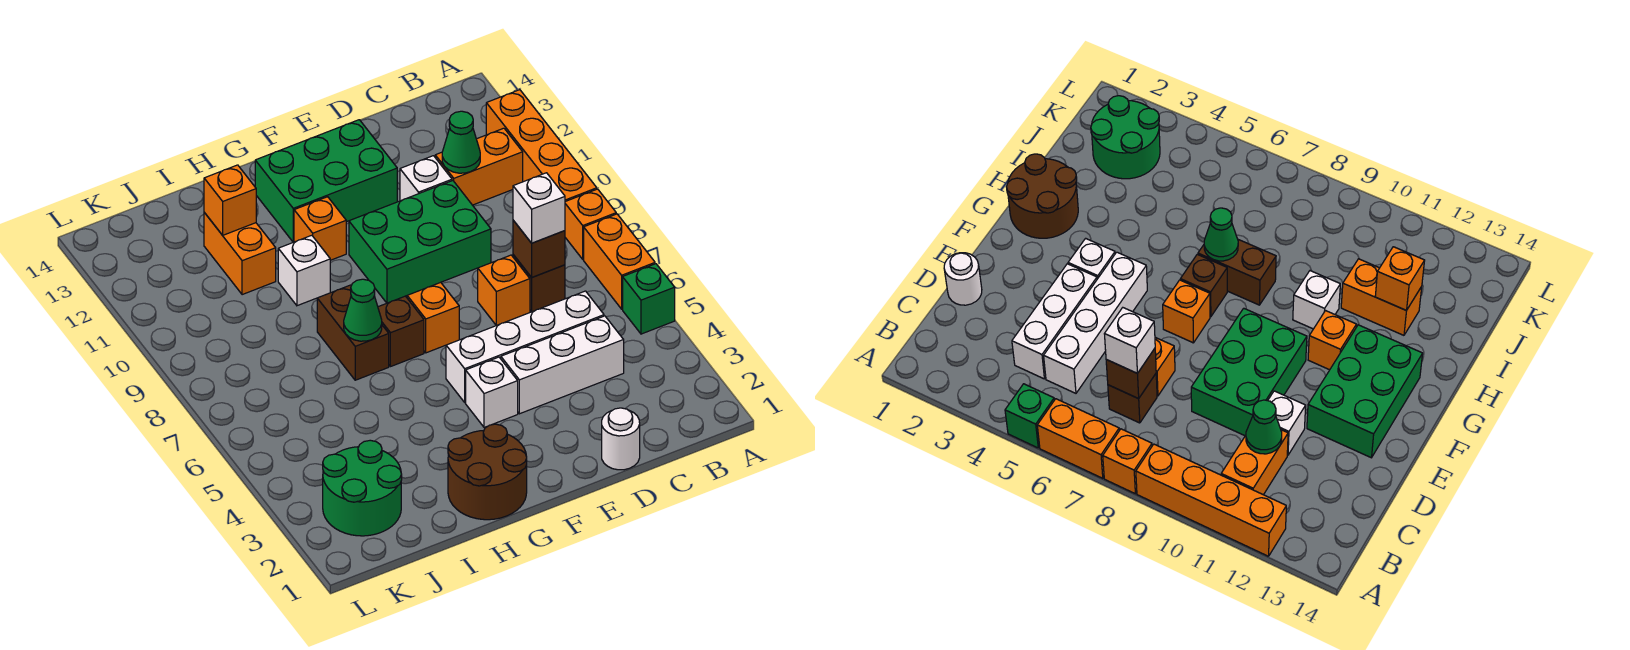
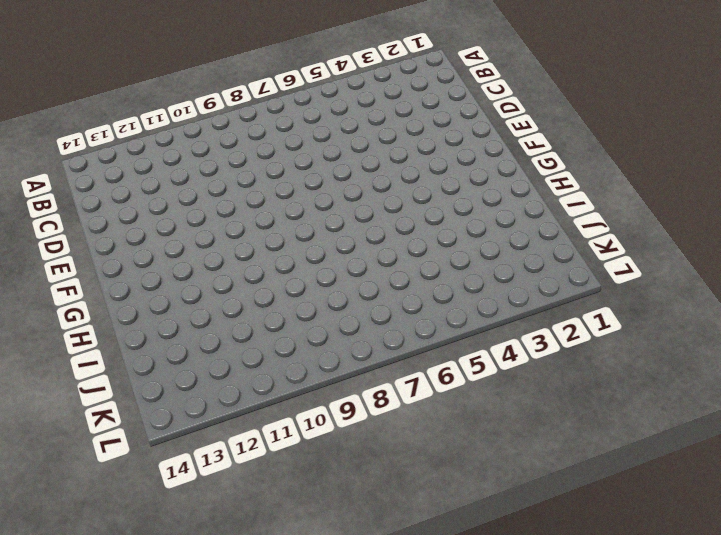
none -> green brick A5 level 1
none -> orange brick A6:A7 level 1
none -> orange brick A8 level 1

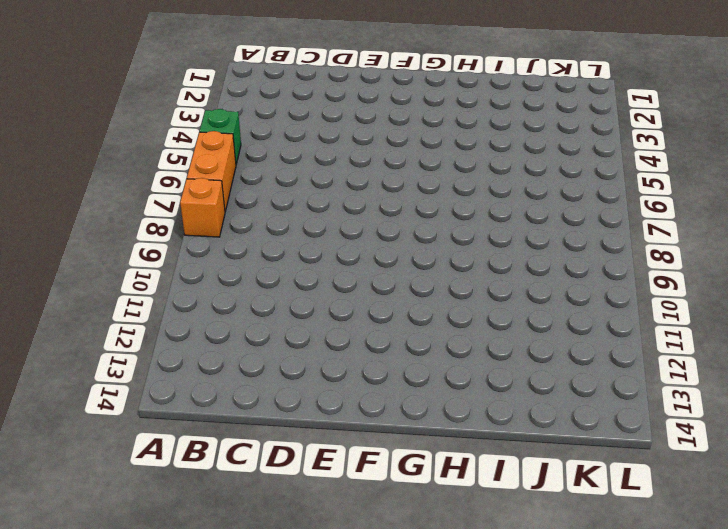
none -> orange brick A9:A12 level 1
none -> orange brick B11:C11 level 1
none -> white brick C4:E4 level 1

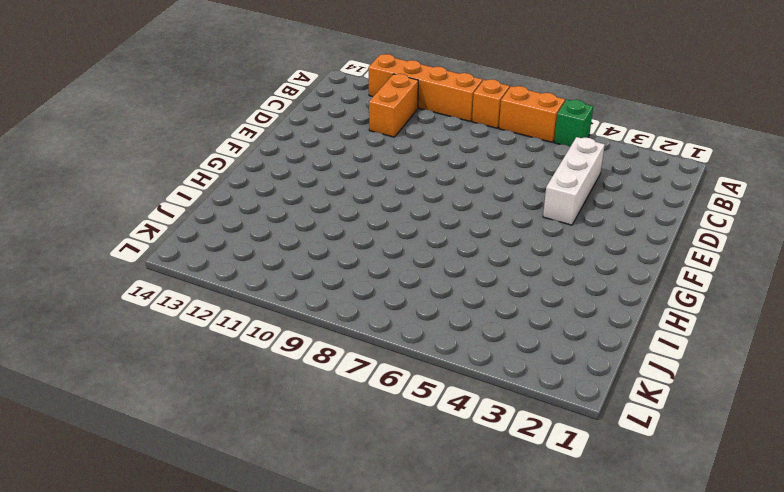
none -> white brick C5:F5 level 1
none -> brown brick C7 level 1
none -> white round brick D1 level 1

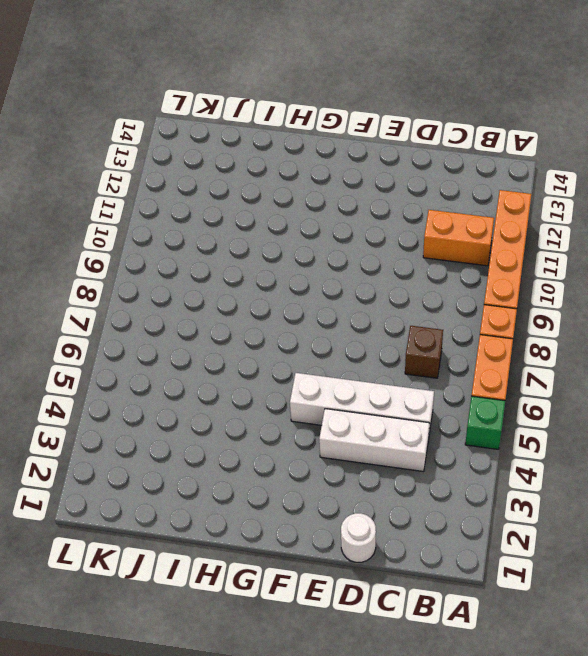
none -> orange brick D7 level 1
none -> green brick D9:F10 level 1
none -> white brick D11 level 1

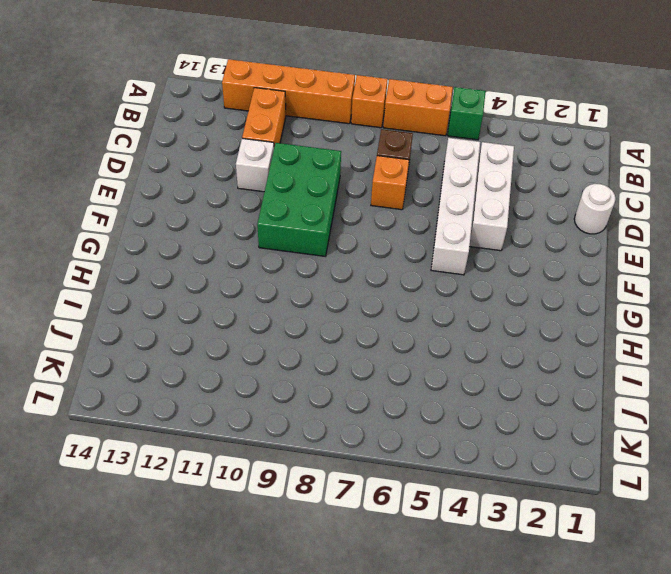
none -> green brick E12:G13 level 1
none -> white brick F4 level 1
none -> orange brick F7 level 1

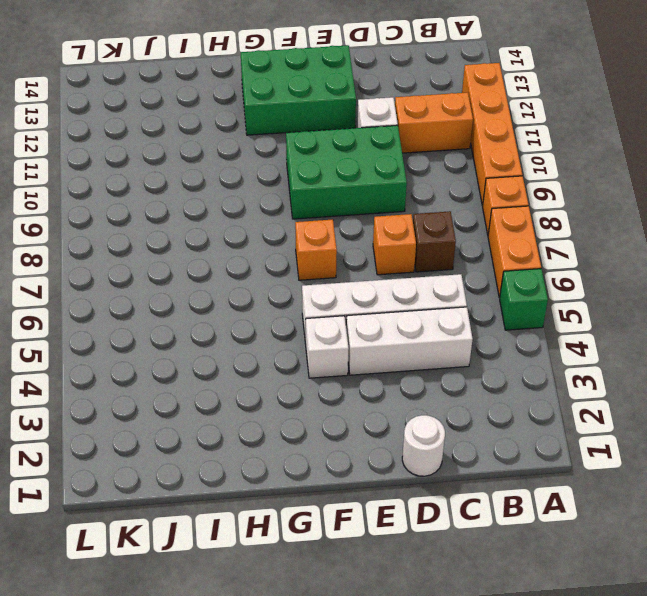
none -> brown round brick G1:H2 level 1
none -> brown brick G7 level 1
none -> orange brick G11 level 1

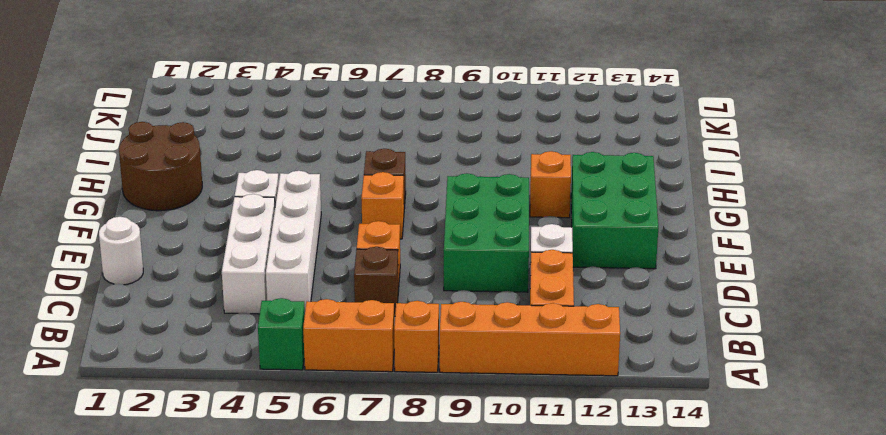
none -> brown brick H7:H8 level 1
none -> white brick H10 level 1
none -> orange brick I11:I12 level 1

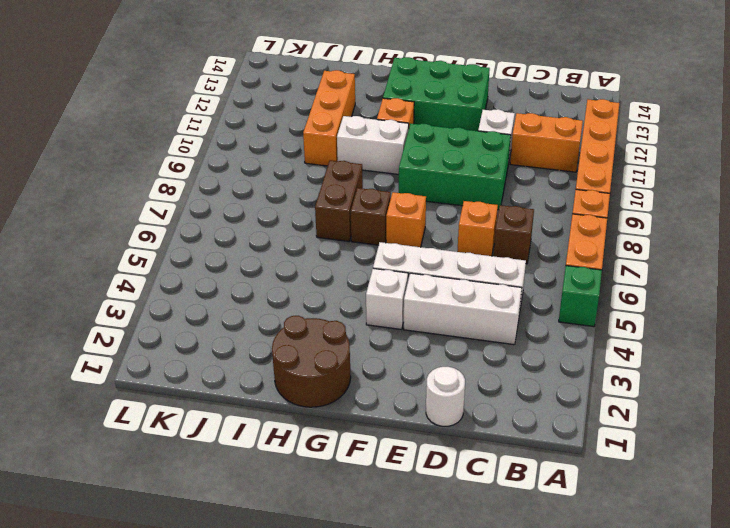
white brick G10:H10 level 1 -> white brick H10 level 1
orange brick I10:I12 level 1 -> orange brick I11:I12 level 1
none -> green round brick J2:K3 level 1
none -> brown brick C7 level 2
none -> green cone C11 level 2

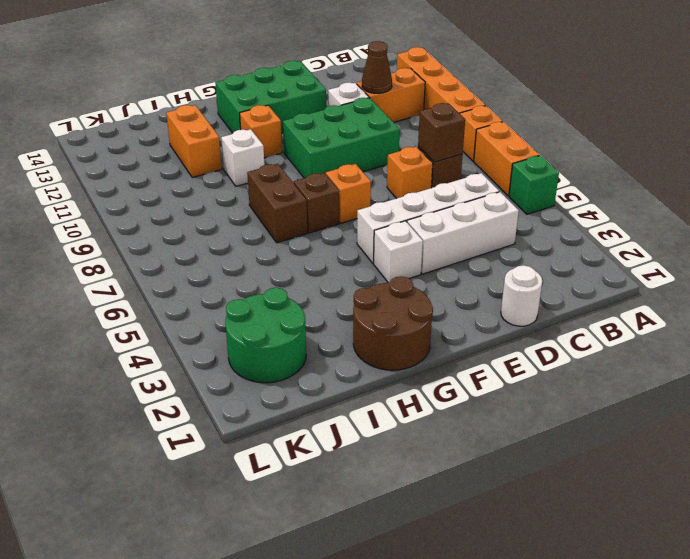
brown cone C11 level 2 -> green cone C11 level 2
none -> green cone H7 level 2
none -> orange brick I12 level 2
none -> white brick C7 level 3

